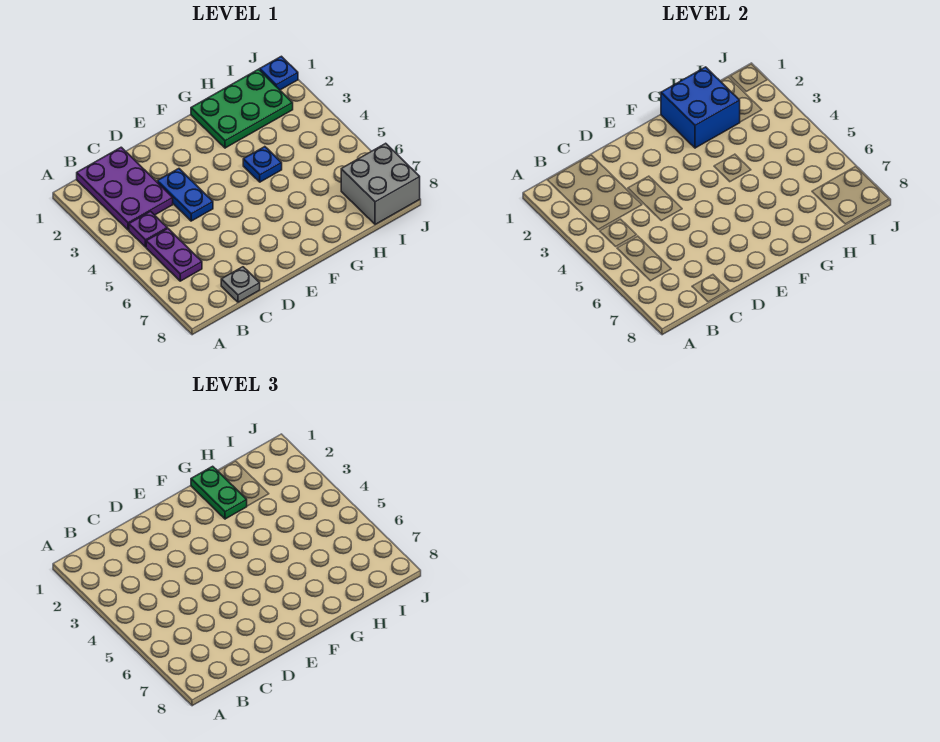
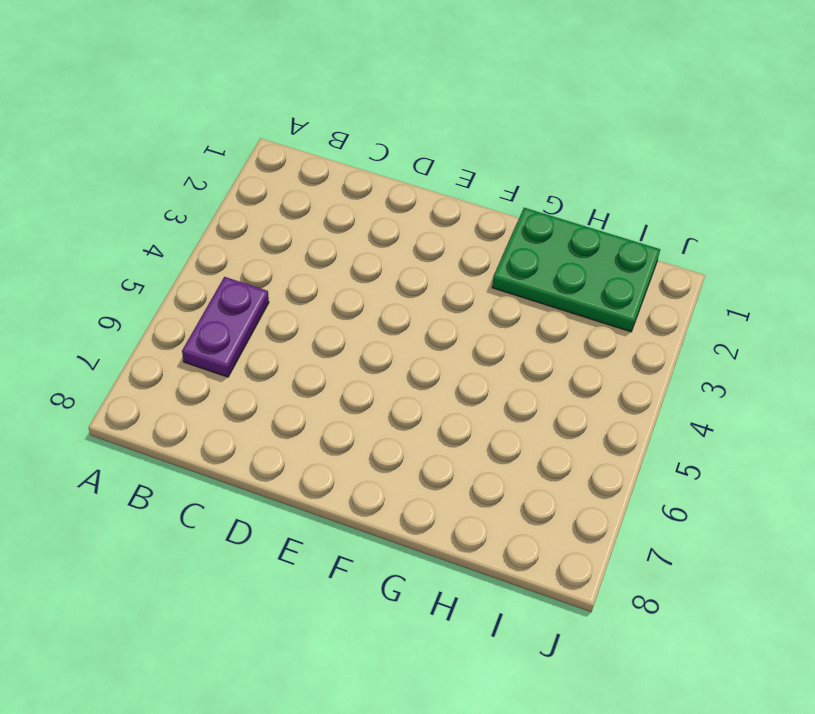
none -> purple plate B1:C3 level 1
none -> purple plate B4 level 1

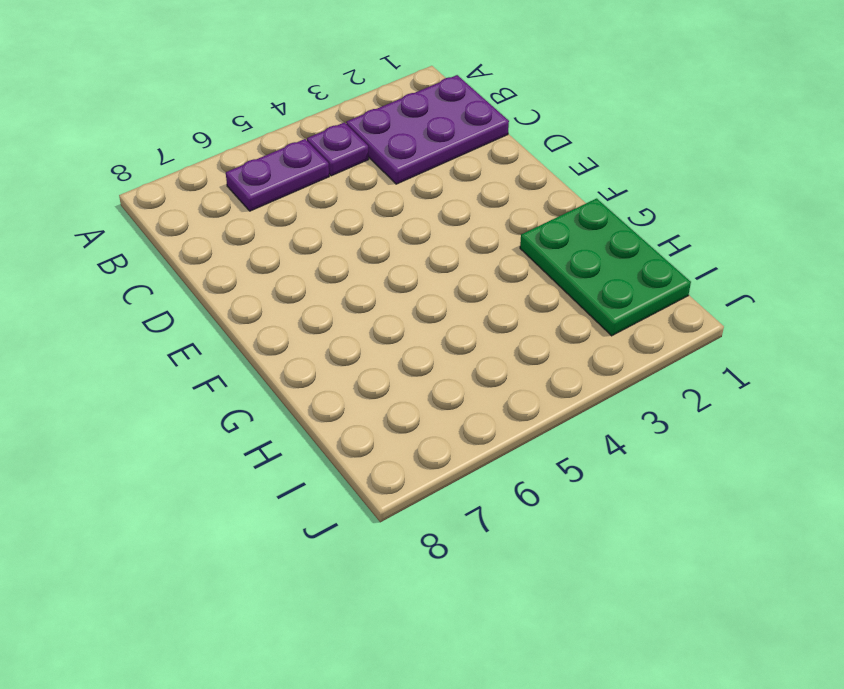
none -> grey plate C8 level 1
none -> blue plate D3:D4 level 1

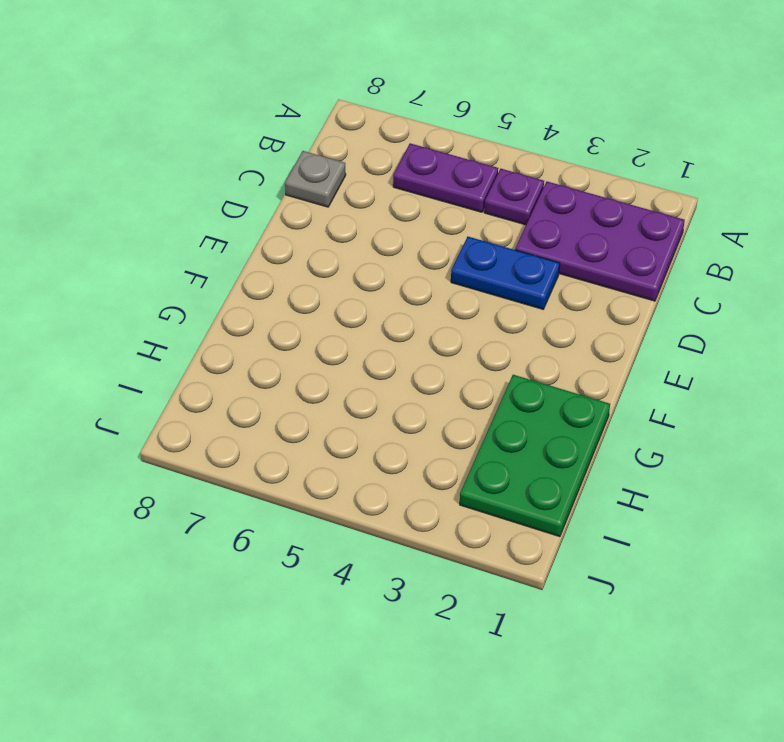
none -> blue plate G4 level 1
none -> grey brick I7:J8 level 1

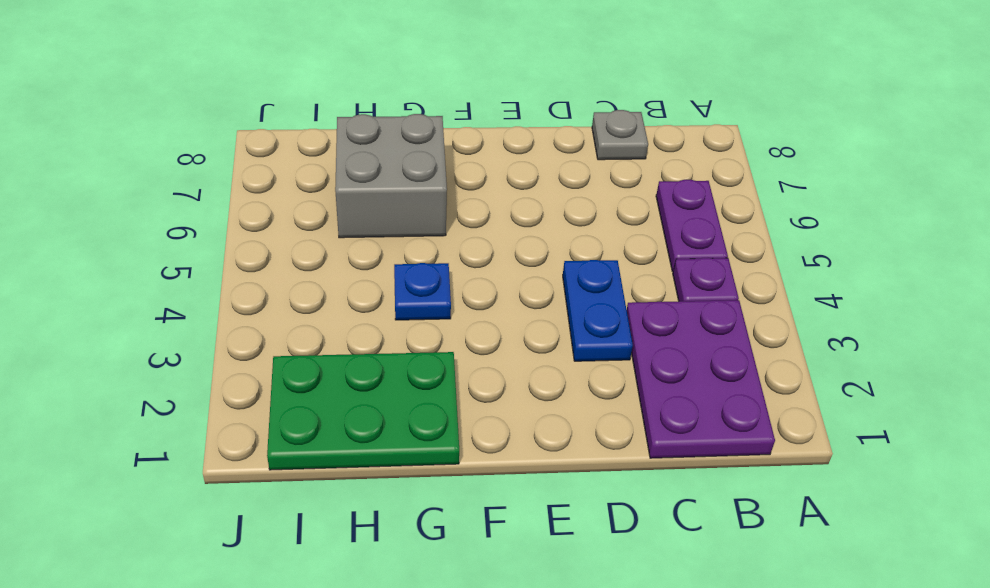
grey brick G6:H7 level 1 -> grey brick I7:J8 level 1
none -> blue plate J1 level 1
none -> blue brick G1:H2 level 2

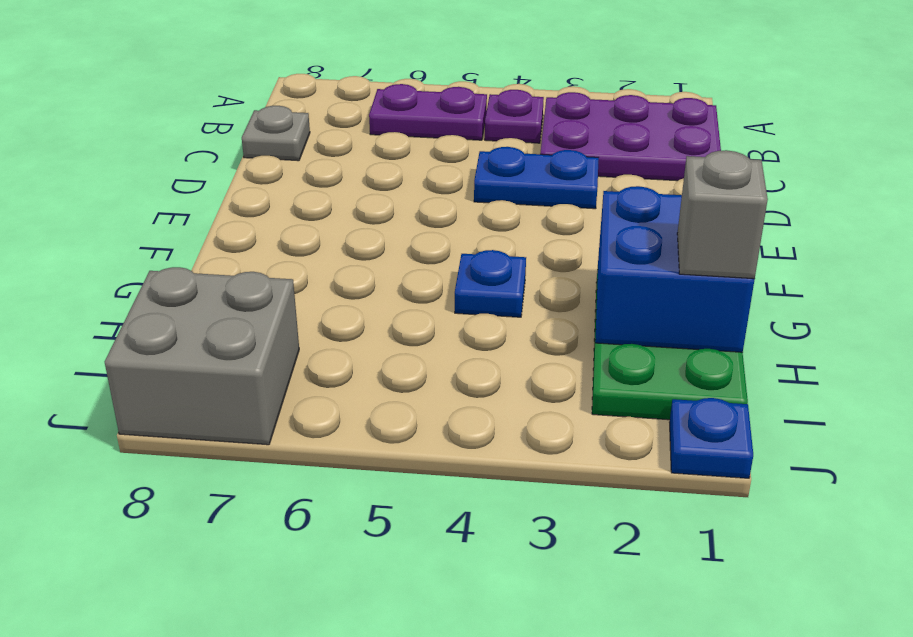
grey brick H1 level 3 -> none
none -> green plate G1:G2 level 3

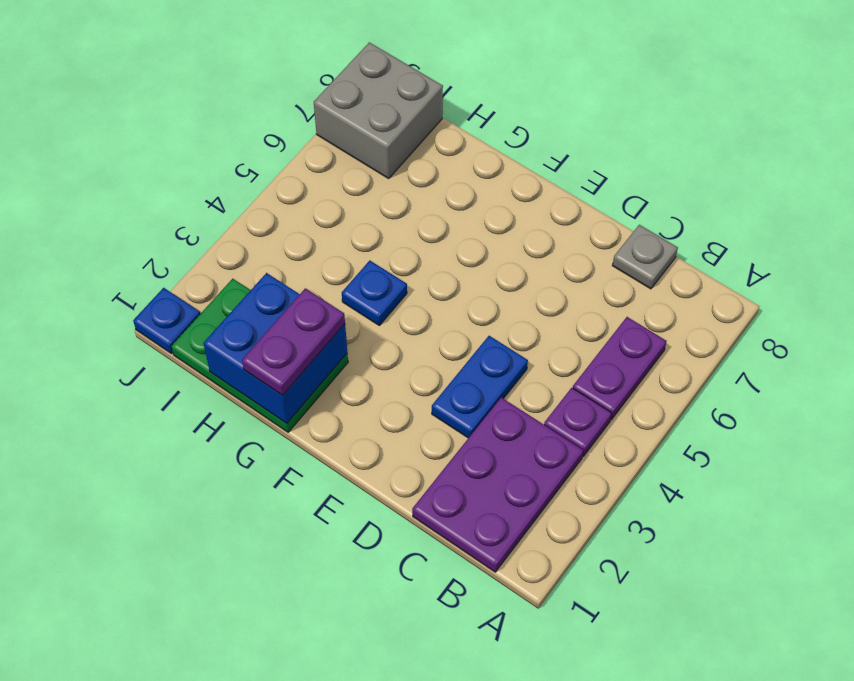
purple plate G1:G2 level 3 -> green plate G1:G2 level 3

